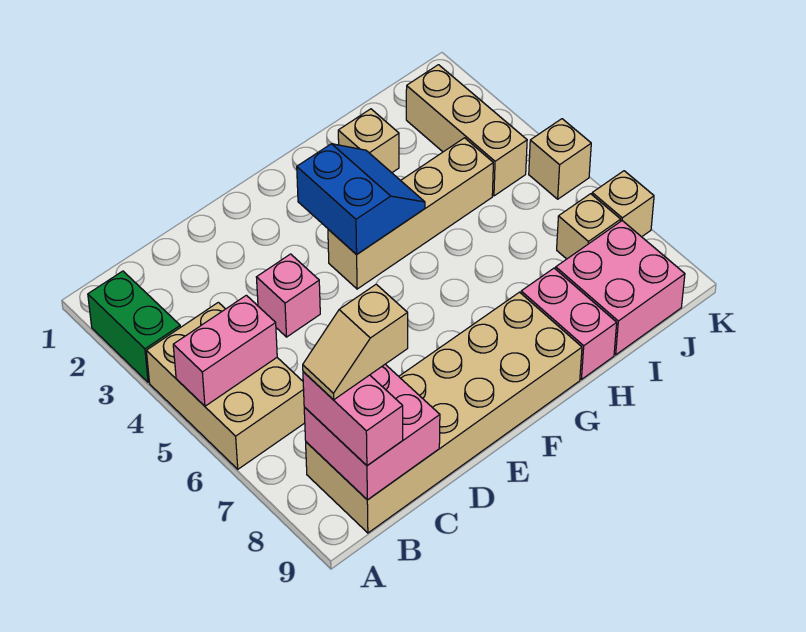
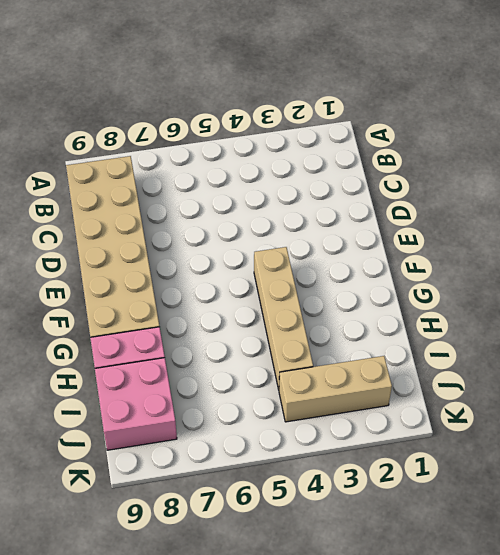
none -> green brick A2:A3 level 1
none -> tan brick A4:B6 level 1
none -> pink brick D4 level 1

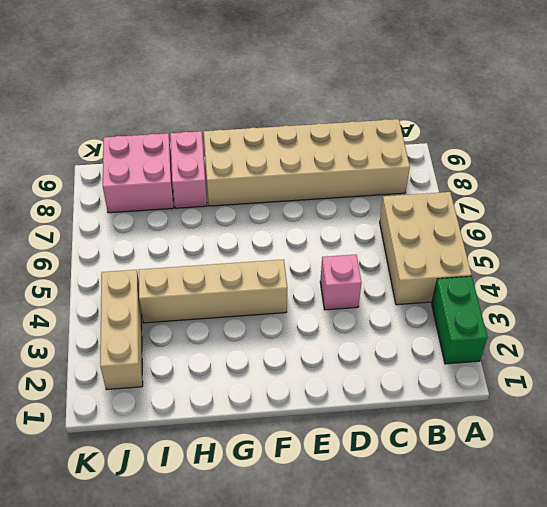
none -> tan brick H2 level 1
none -> tan brick J7 level 1
none -> tan brick K5 level 1

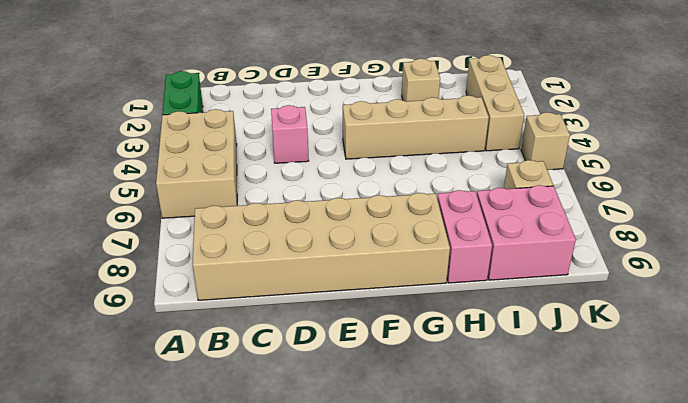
none -> tan brick K7 level 1
none -> pink brick A5:B5 level 2
none -> pink brick B8:C9 level 2

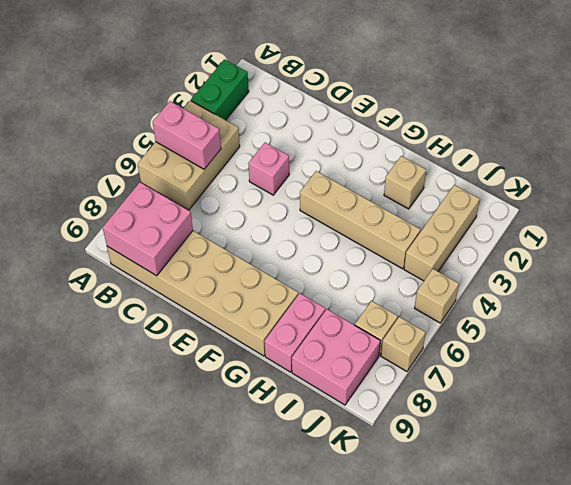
none -> blue slope F3:G4 level 2 top F
none -> pink brick B8:B9 level 3
none -> tan slope B8:C8 level 4 top C

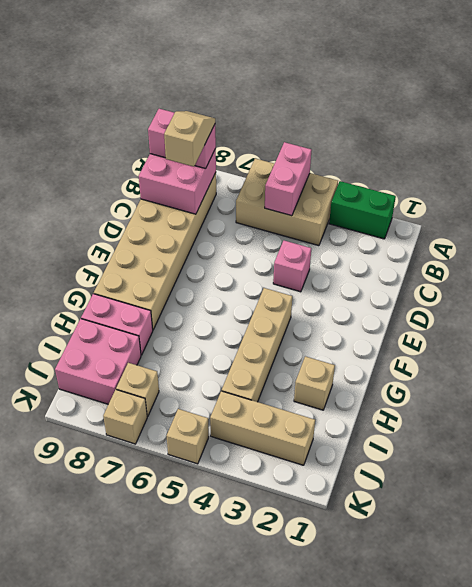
none -> blue slope F3:G4 level 2 top F

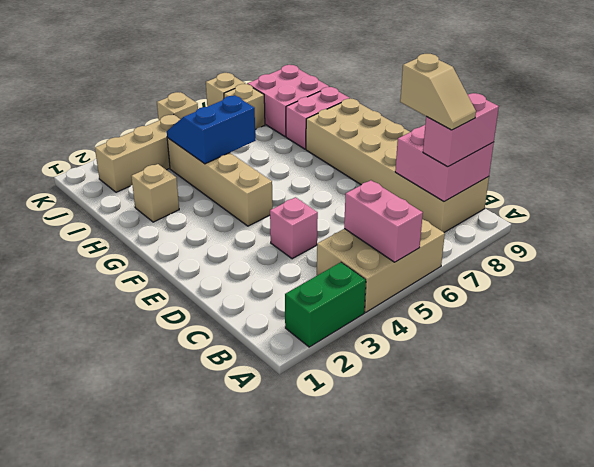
blue slope H4:I5 level 2 top H -> blue slope F3:G4 level 2 top F

